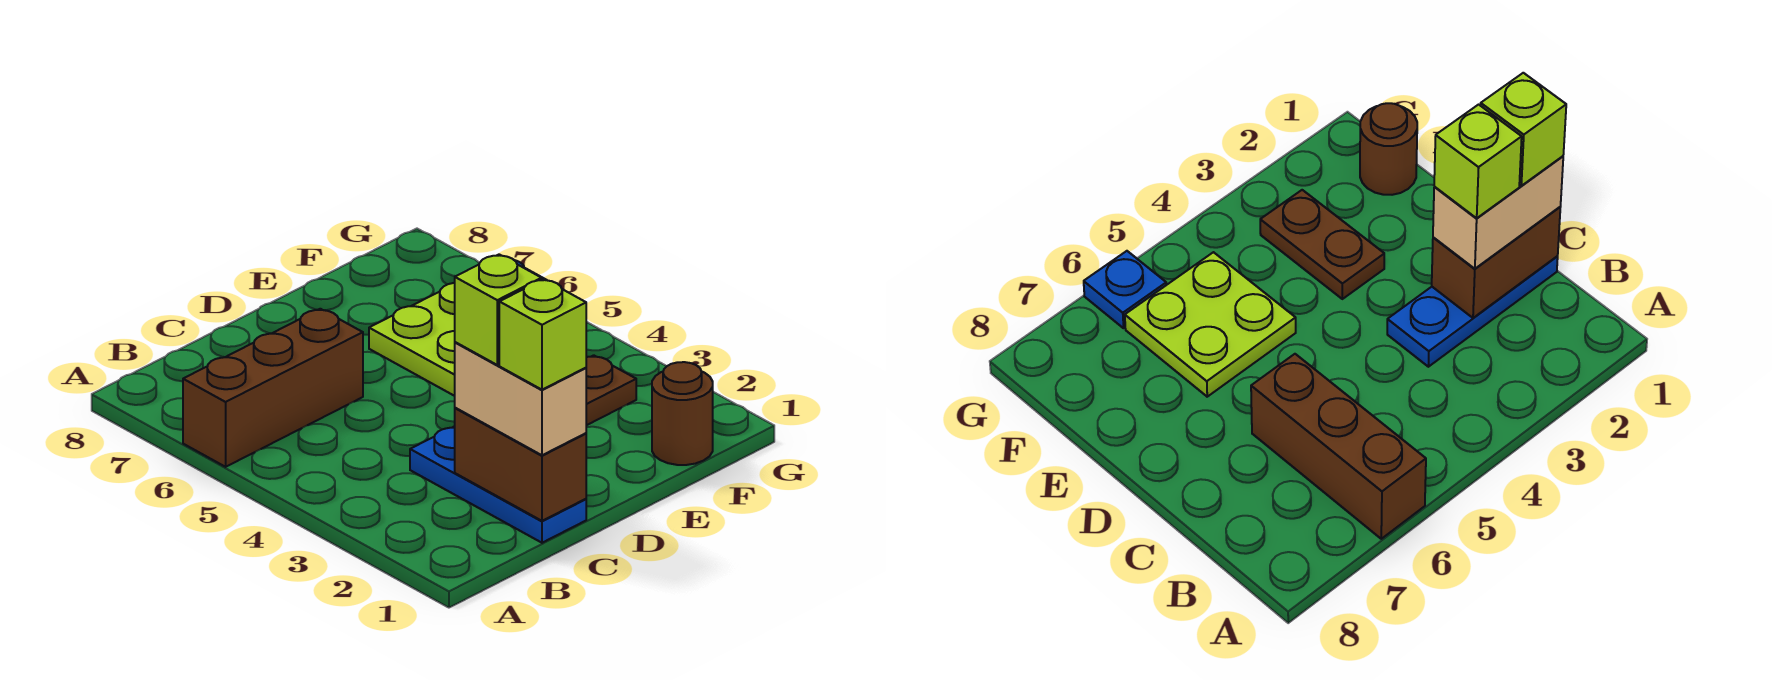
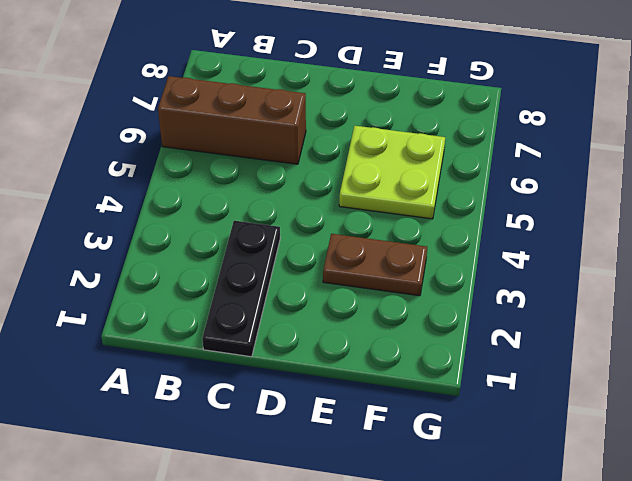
black plate C1:C3 level 1 -> blue plate C1:C3 level 1
none -> brown round brick F1 level 1
none -> blue plate G6 level 1

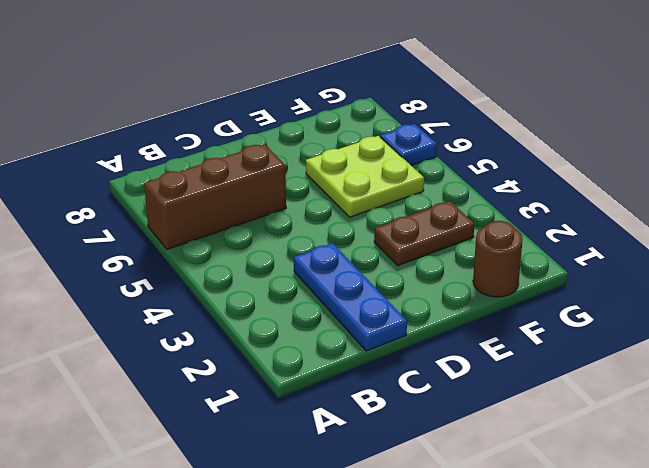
none -> brown brick C1:C2 level 2
none -> tan brick C1:C2 level 3

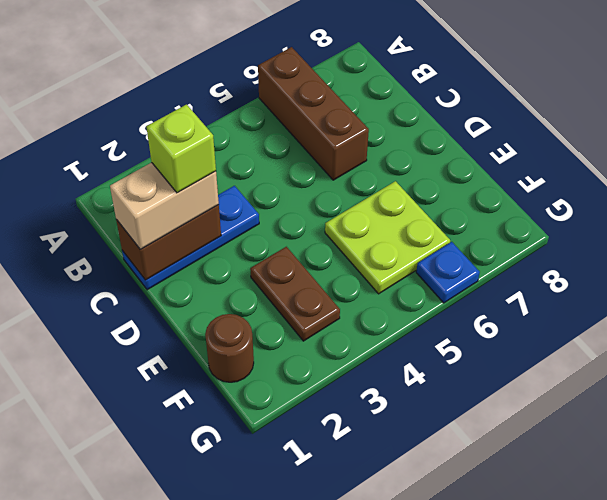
none -> lime brick C1 level 4

